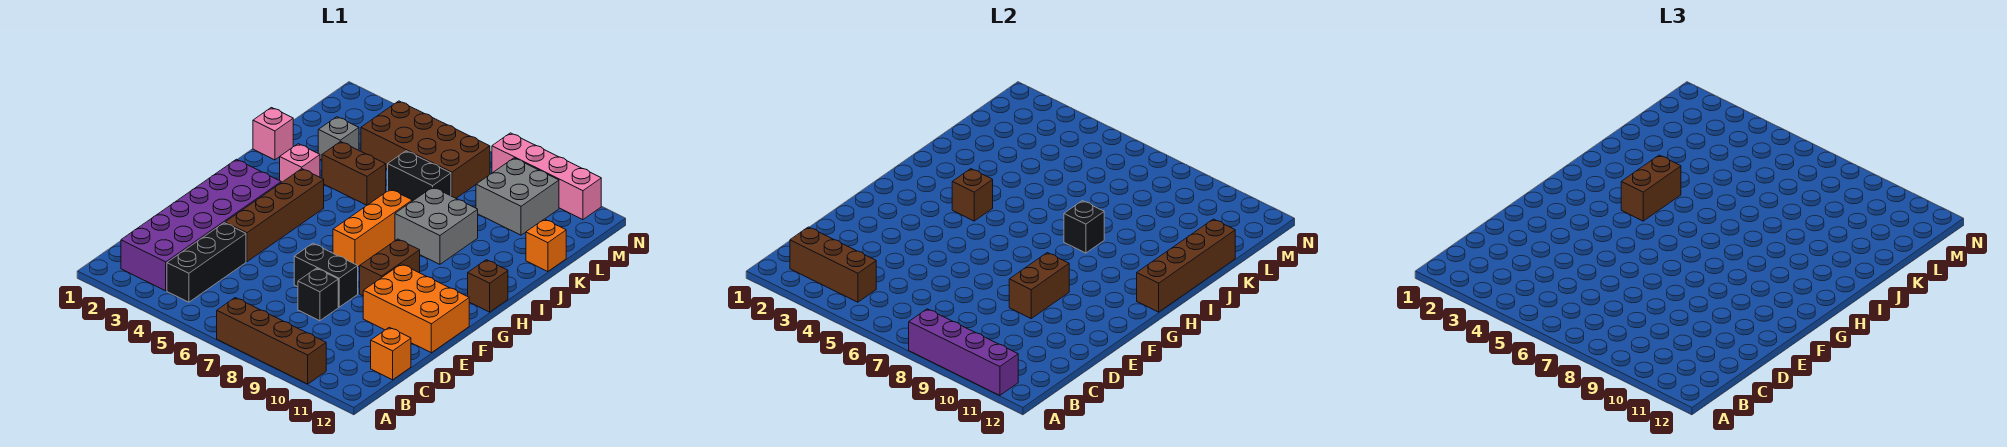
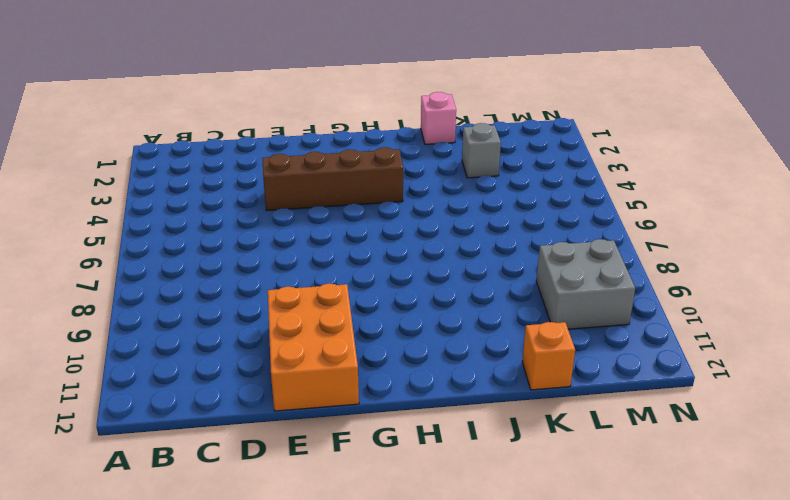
none -> brown brick A7:A10 level 1
none -> purple brick B2:G3 level 1
none -> black brick B4:D4 level 1

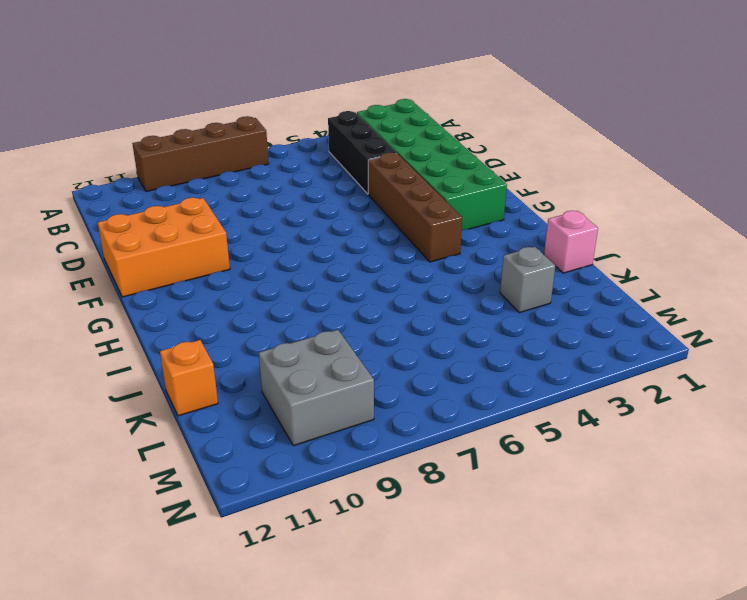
green brick B2:G3 level 1 -> purple brick B2:G3 level 1
none -> orange brick C12 level 1
none -> black brick D8 level 1
none -> black brick E7:E8 level 1

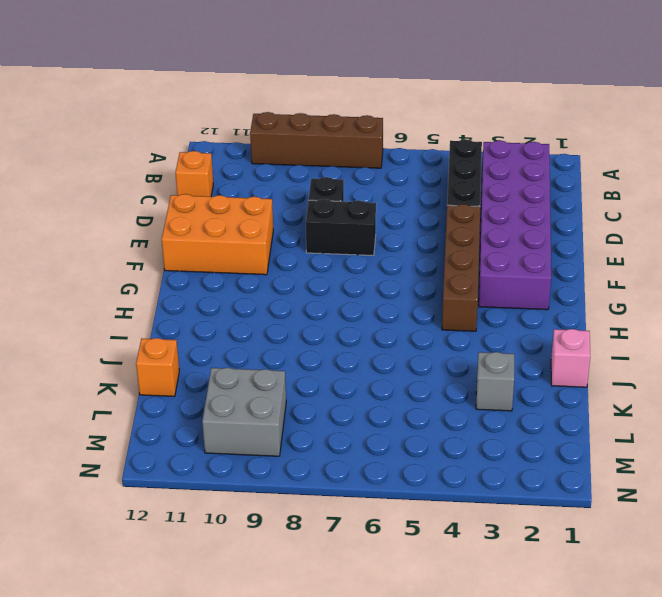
none -> brown brick F9:G9 level 1
none -> orange brick G7:I7 level 1
none -> brown brick H12 level 1

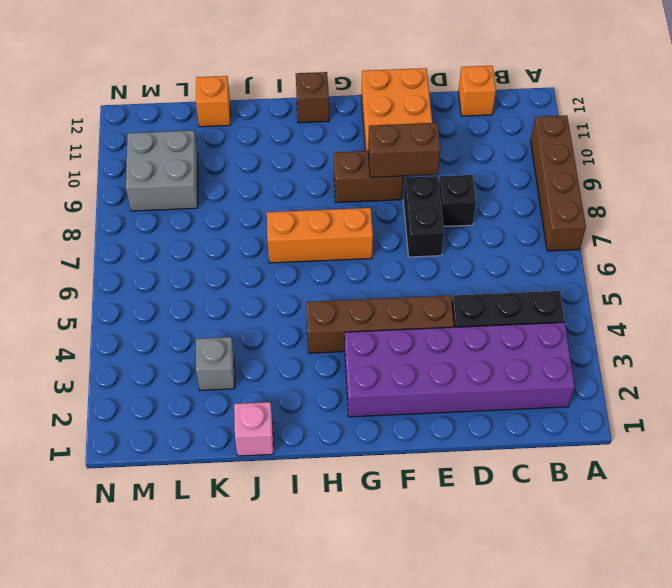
none -> pink brick I3 level 1
none -> grey brick I8:J9 level 1
none -> brown brick J4:J5 level 1

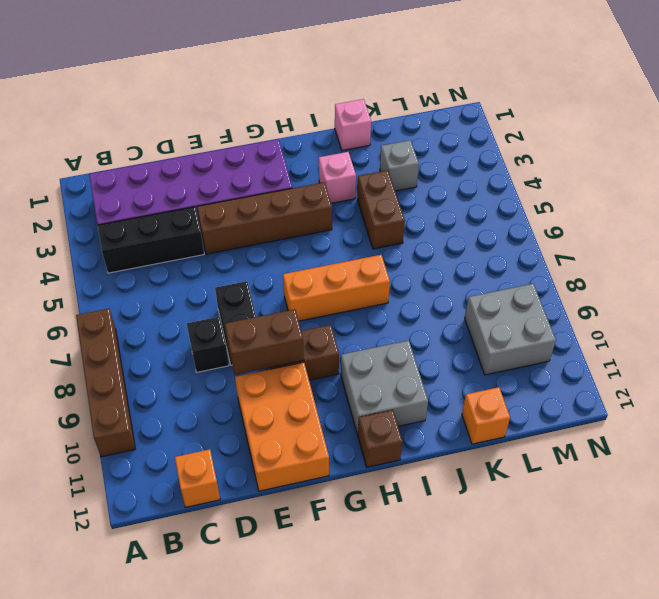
grey brick H10:I11 level 1 -> grey brick I8:J9 level 1
none -> black brick K6:K7 level 1
none -> brown brick L4:M7 level 1
none -> pink brick N8:N11 level 1

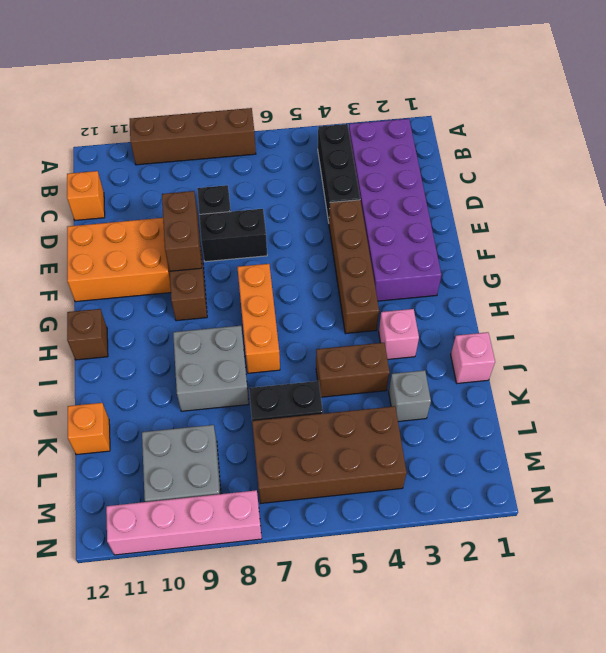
none -> purple brick A8:A11 level 2
none -> brown brick B2:B4 level 2
none -> brown brick H4 level 2

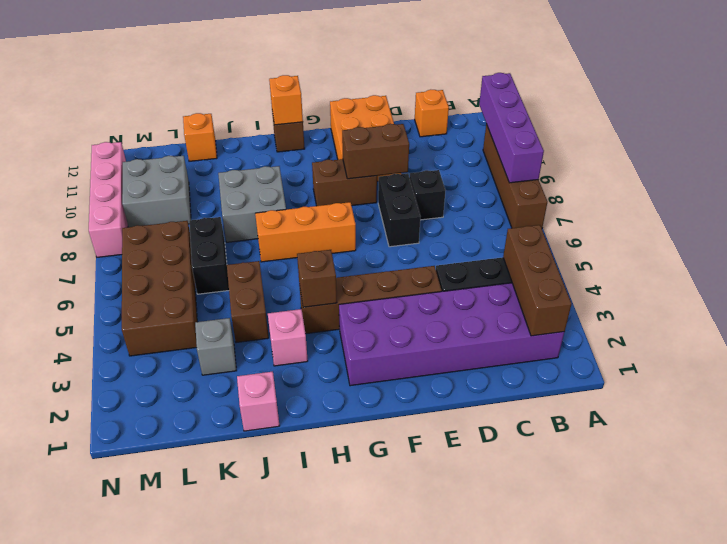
orange brick H12 level 2 -> brown brick H12:K12 level 2
none -> black brick I8 level 2
none -> brown brick H4:I4 level 3

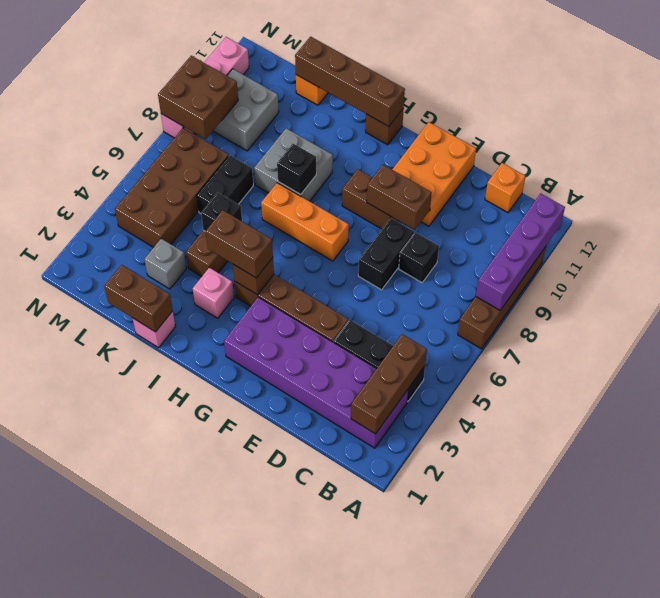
brown brick J1:K1 level 2 -> none
black brick J5 level 2 -> none
brown brick M8:N9 level 2 -> none

